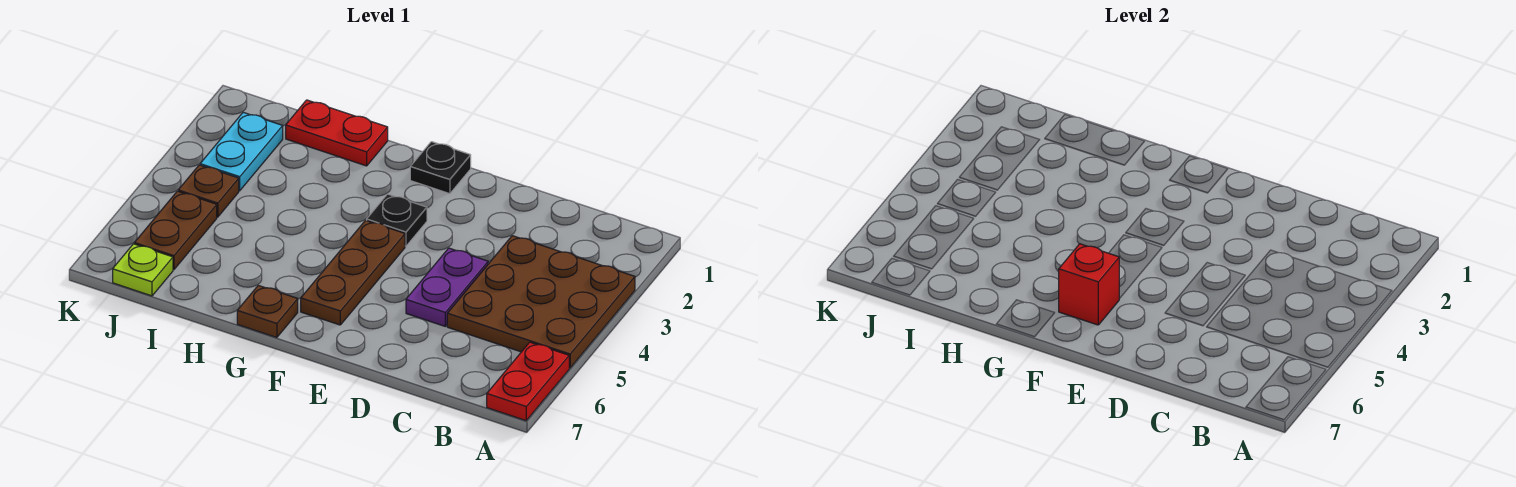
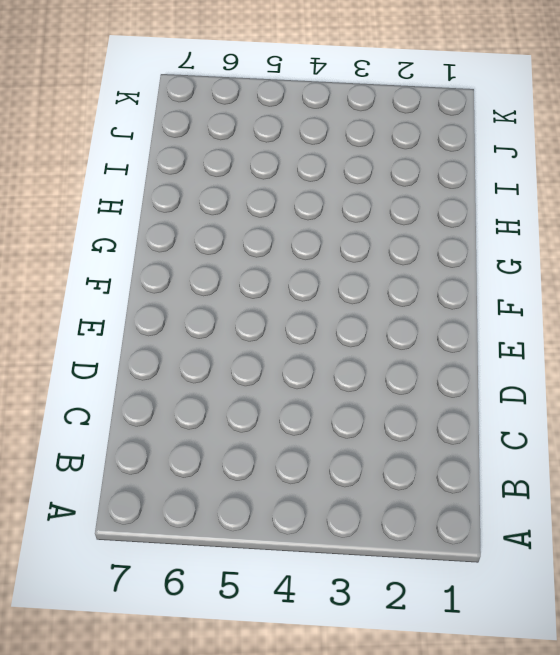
none -> brown plate A3:C5 level 1
none -> red plate A6:A7 level 1
none -> purple plate D4:D5 level 1

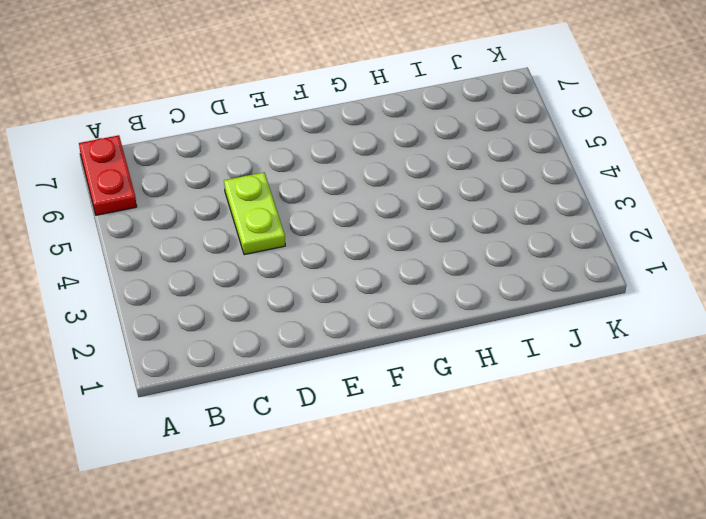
lime plate D4:D5 level 1 -> purple plate D4:D5 level 1
none -> brown plate A3:C5 level 1
none -> black plate F1 level 1
none -> black plate F3 level 1

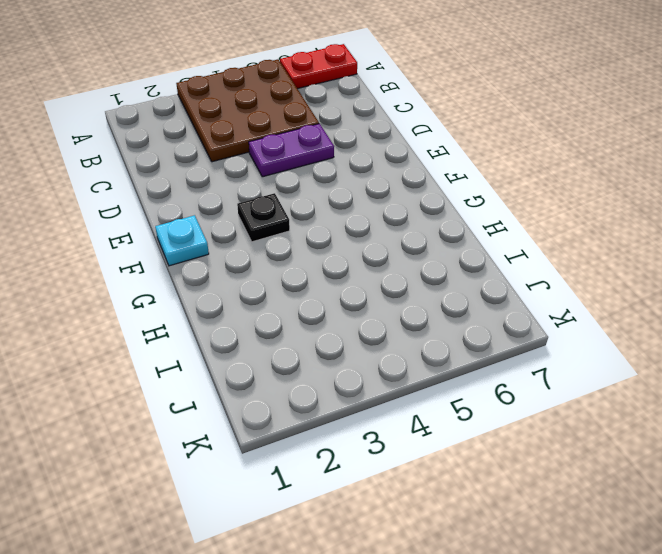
cyan plate F1 level 1 -> black plate F1 level 1
none -> brown plate F4:F6 level 1
none -> brown plate G7 level 1
none -> red plate H1:I1 level 1

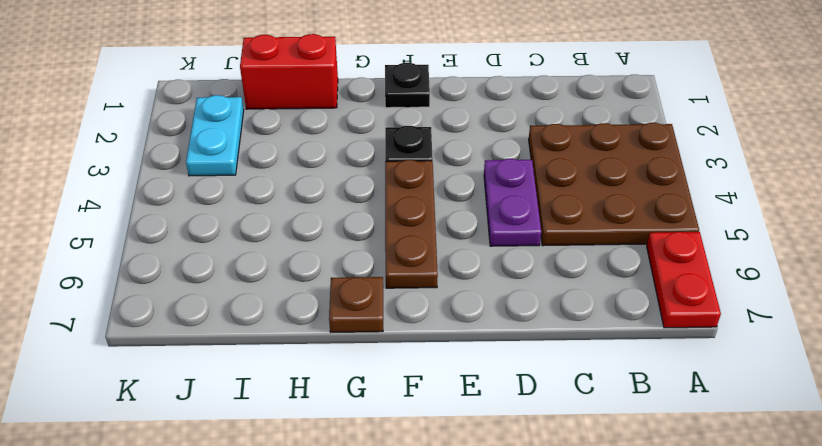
red brick H1:I1 level 1 -> red plate H1:I1 level 1
none -> brown plate J4 level 1
none -> brown plate J5:J6 level 1
none -> lime plate J7 level 1

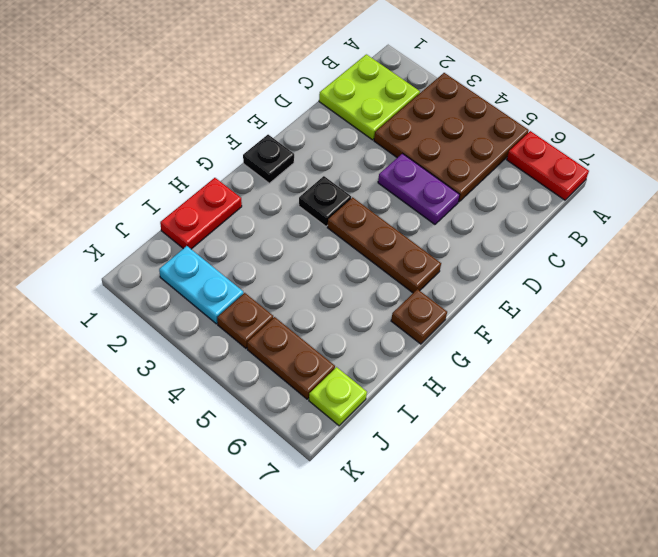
lime plate B1:C2 level 1 -> none
none -> red brick F6 level 2

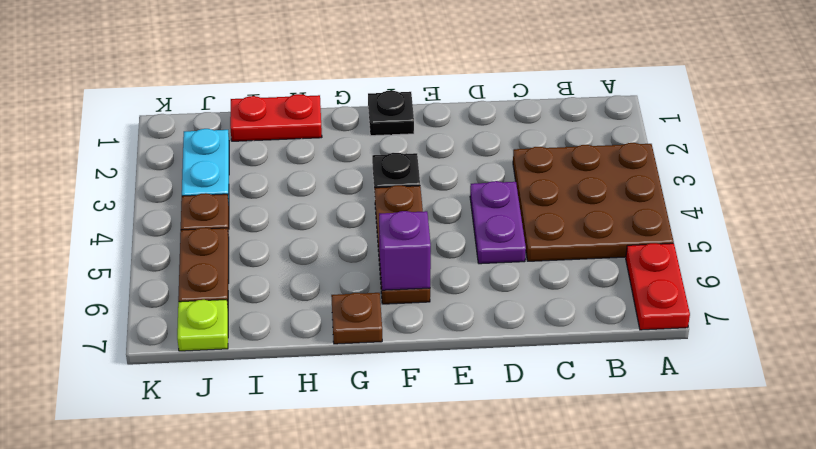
purple brick F6 level 2 -> red brick F6 level 2

